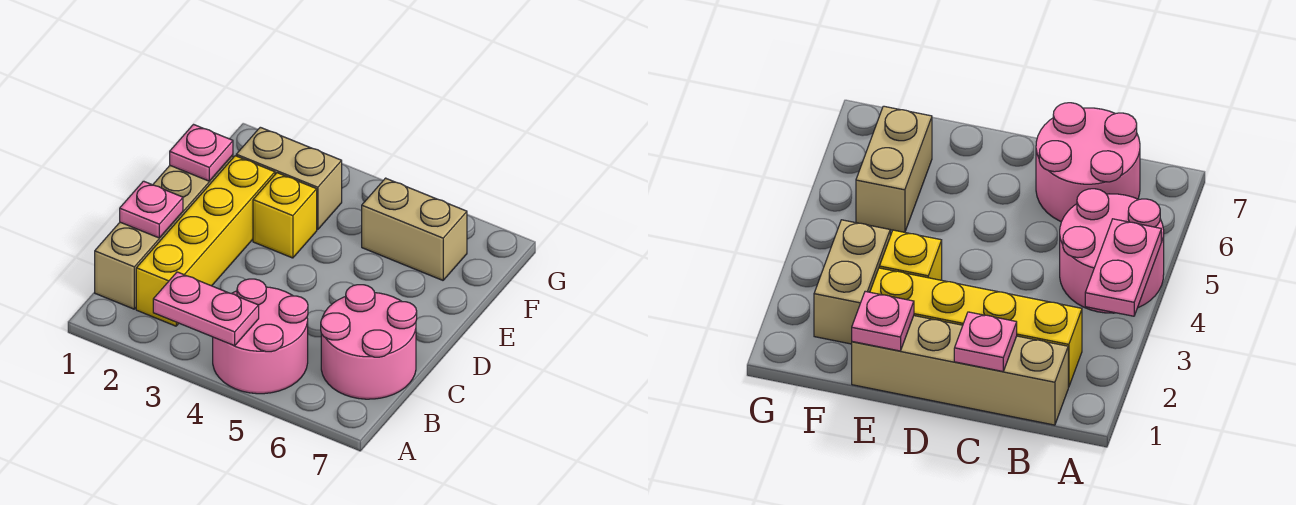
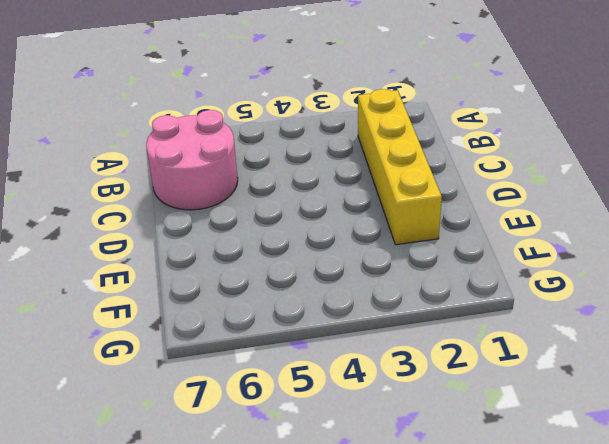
none -> pink round brick A4:B5 level 1
none -> tan brick B1:E1 level 1

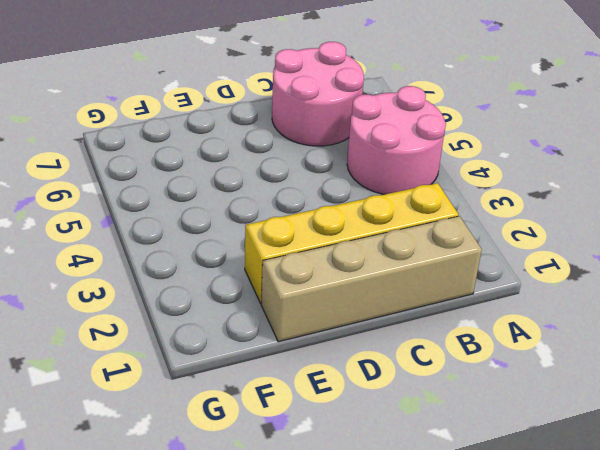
none -> yellow brick E3 level 1
none -> tan brick F2:F3 level 1

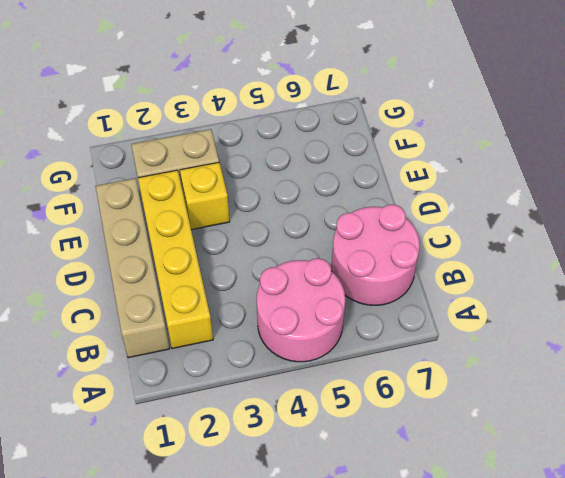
none -> tan brick F5:F6 level 1
none -> pink plate A3:A4 level 2

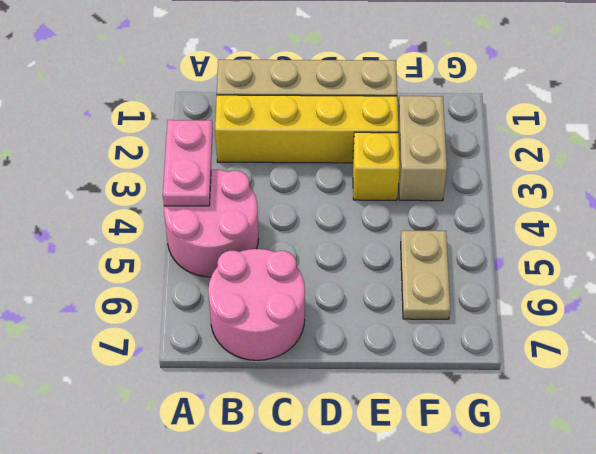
tan plate F5:F6 level 1 -> tan brick F5:F6 level 1
none -> pink plate C1 level 2
none -> pink plate E1 level 2

